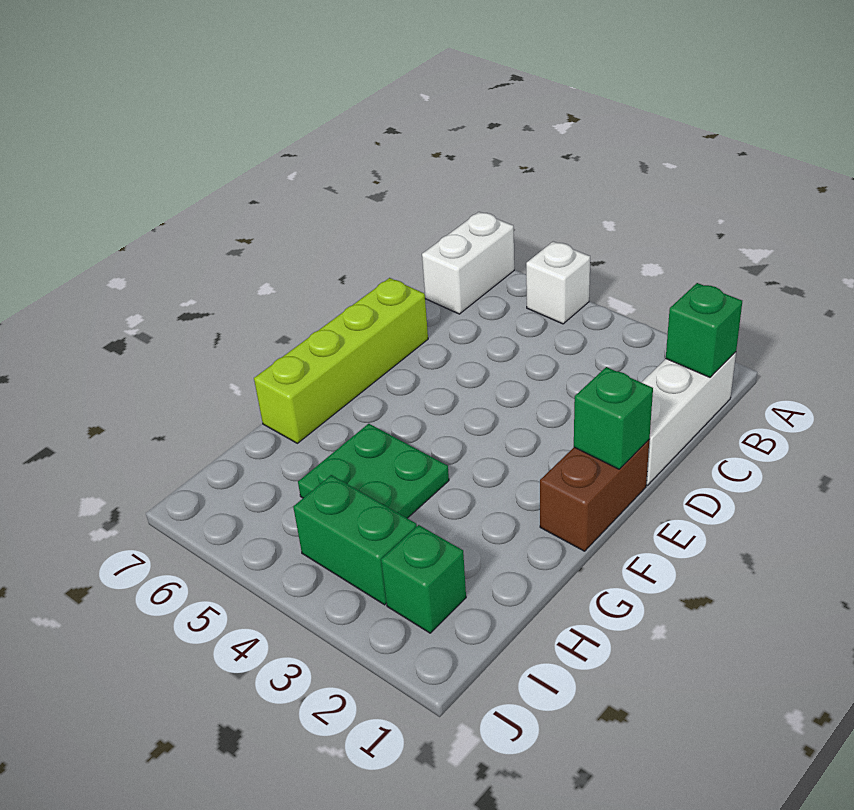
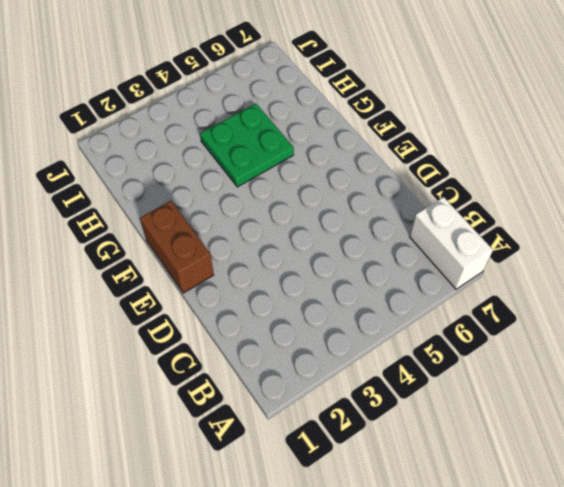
none -> white brick A5 level 1
none -> white brick B1:D1 level 1

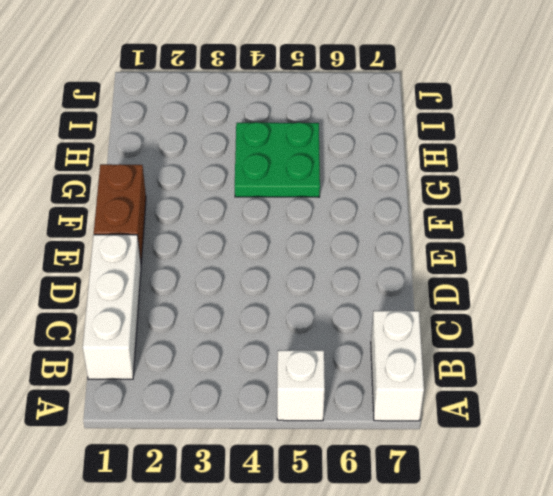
none -> lime brick D7:G7 level 1
none -> green brick I2 level 1

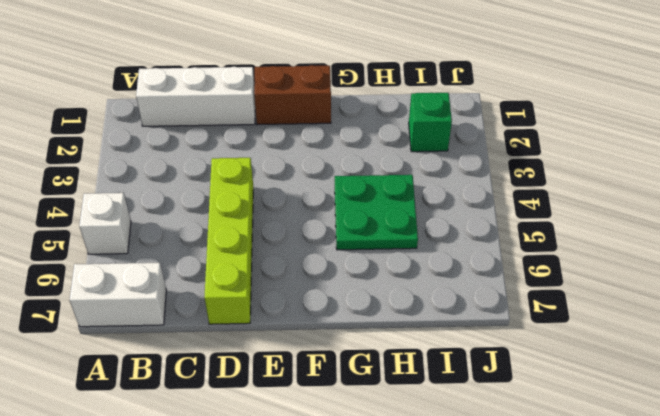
lime brick D4:D7 level 1 -> lime brick D7:G7 level 1
none -> green brick I3:I4 level 1
none -> green brick B1 level 2

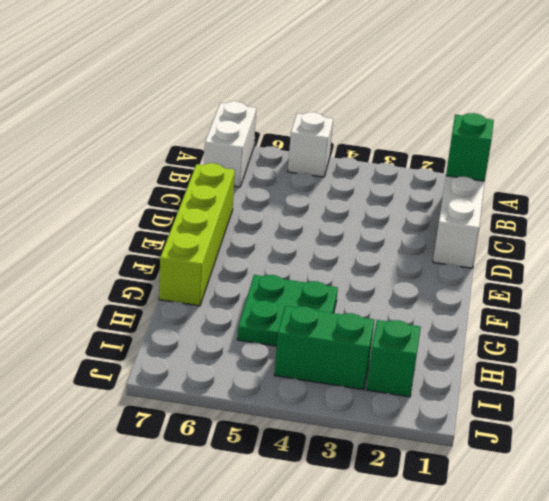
none -> brown brick E1:F1 level 1
none -> green brick E1 level 2

